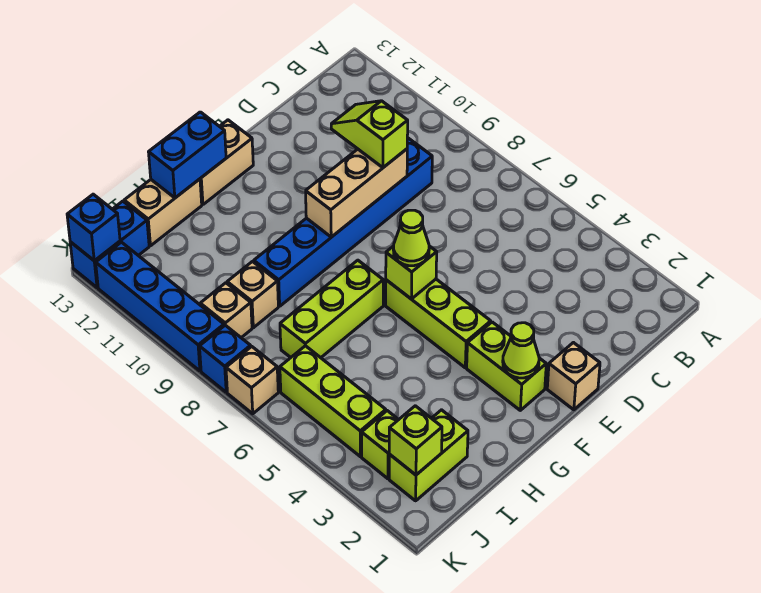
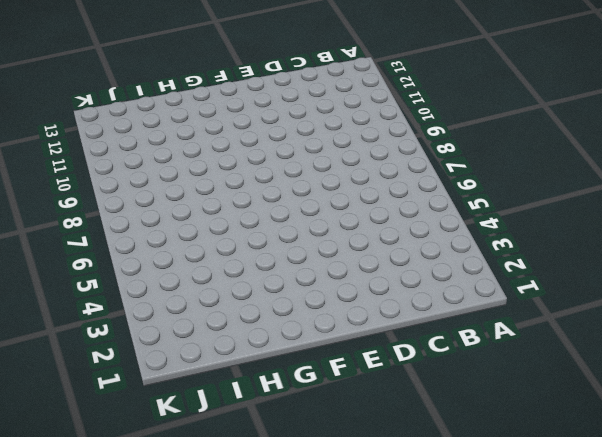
none -> blue brick C9:H9 level 1
none -> tan brick E1 level 1
none -> lime brick F2:F3 level 1

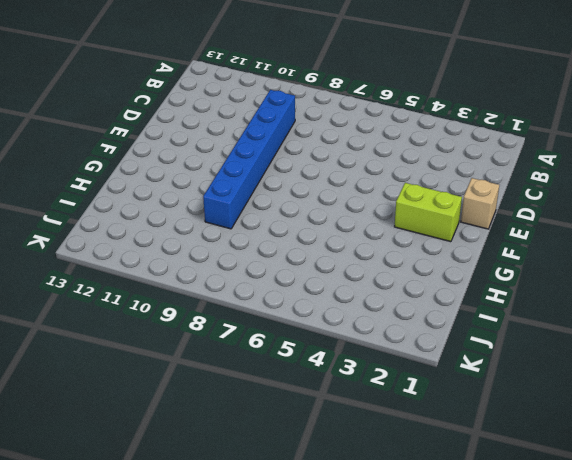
none -> lime brick F4:F6 level 1
none -> tan brick F13:G13 level 1
none -> lime brick G7:I7 level 1

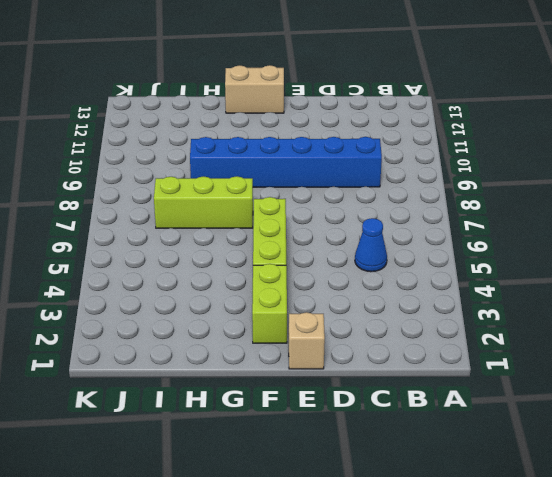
blue cone C5 level 1 -> none
none -> tan brick H13:I13 level 1
none -> lime brick I2:J2 level 1
none -> tan brick I9 level 1

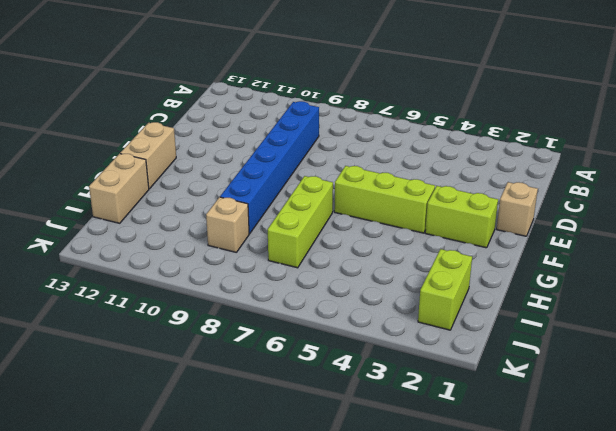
none -> lime brick J3 level 1
none -> lime brick J4:J6 level 1
none -> tan brick J9 level 1

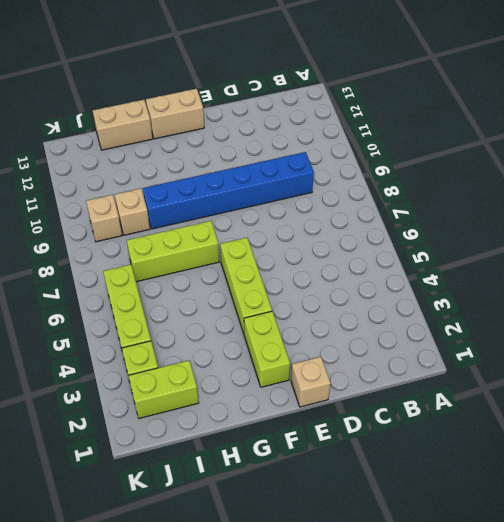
none -> blue brick J13:K13 level 1
none -> tan brick K7 level 1
none -> blue brick K8 level 1

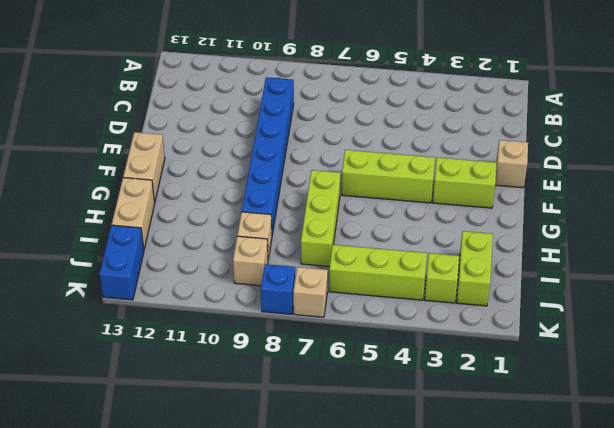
none -> blue brick K9:K12 level 1
none -> tan brick D9:F9 level 2
none -> lime cone F2 level 2

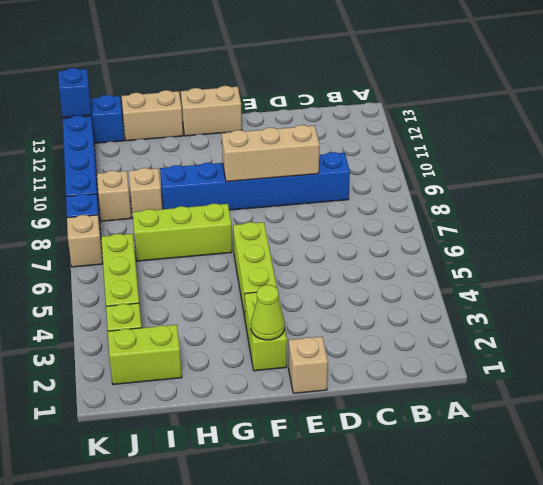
none -> lime brick F6 level 2
none -> blue brick G13:H13 level 2
none -> lime brick J2 level 2

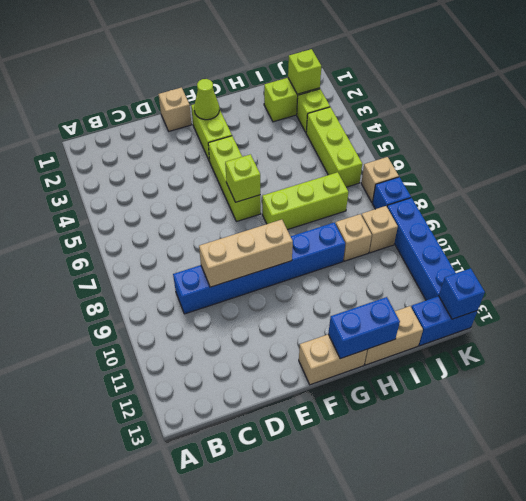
none -> lime slope D9:D10 level 3 top 9
none -> lime cone F6 level 3

